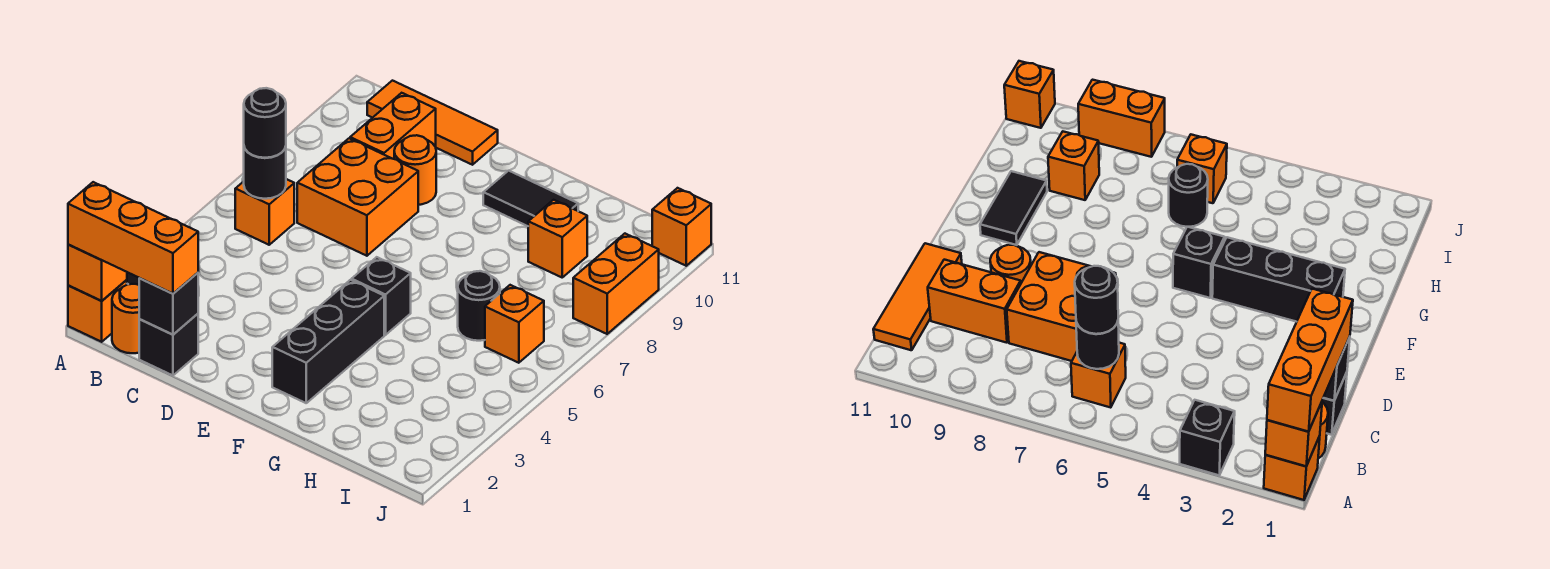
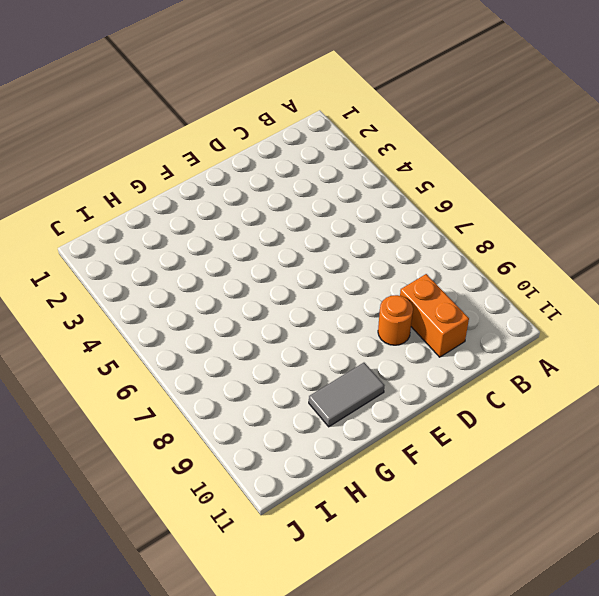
grey tile F10:G10 level 1 -> black tile F10:G10 level 1
none -> orange brick A1 level 1
none -> black brick A3 level 1
none -> orange round brick B1 level 1

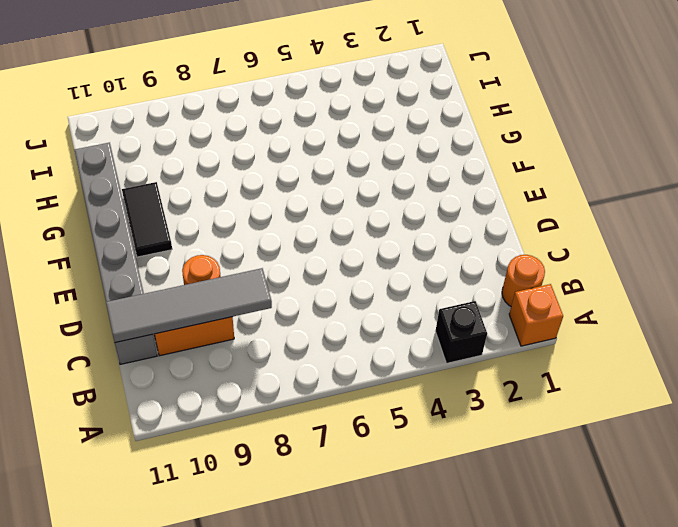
grey tile C8:C11 level 2 -> none
grey brick C11:H11 level 1 -> orange tile B11:D11 level 1
none -> orange brick B6 level 1
none -> black brick C1 level 1
none -> orange brick C7:D8 level 1

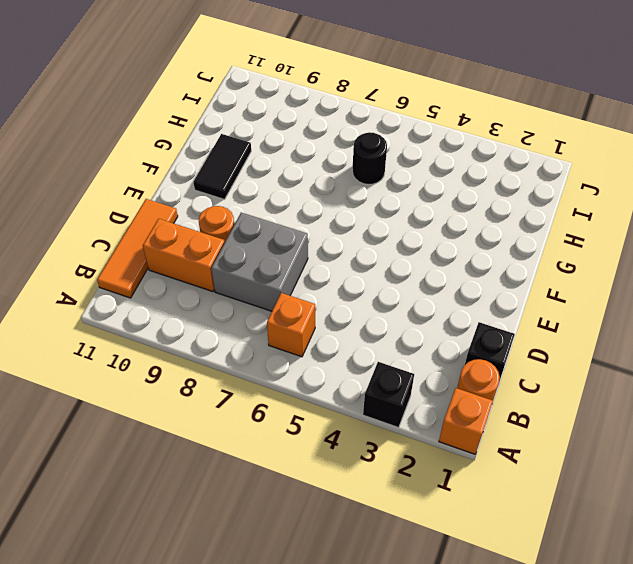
grey brick C7:D8 level 1 -> orange brick C7:D8 level 1
none -> black brick F2:F4 level 1
none -> black brick F5 level 1
none -> orange brick H9 level 1

